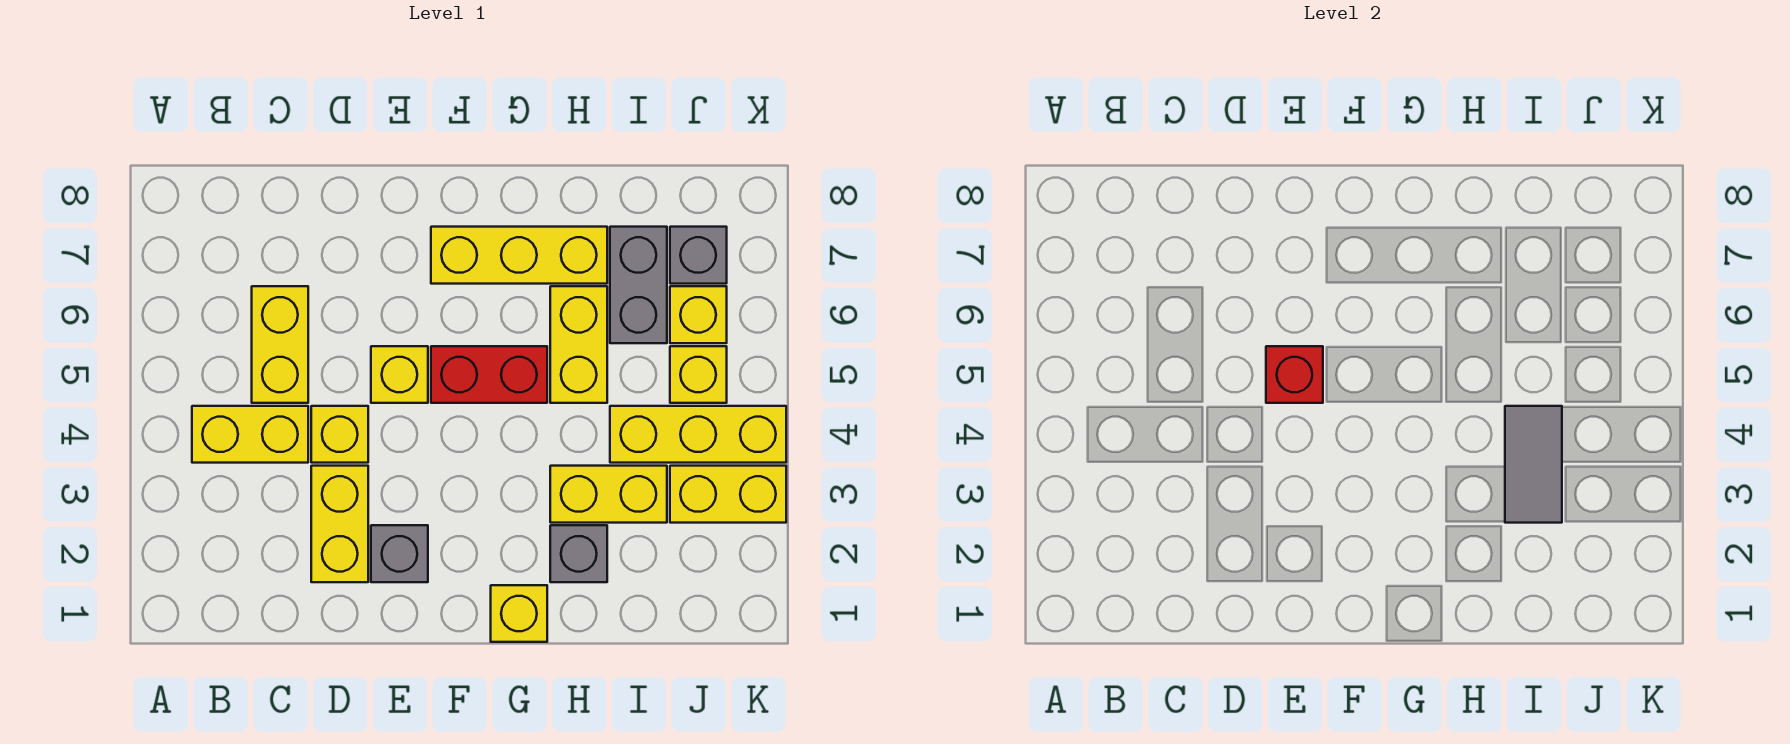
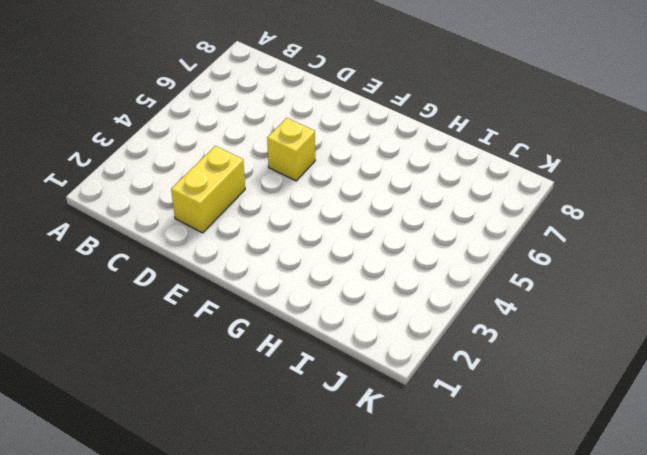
none -> yellow brick B4:C4 level 1
none -> yellow brick C5:C6 level 1
none -> yellow brick D4 level 1

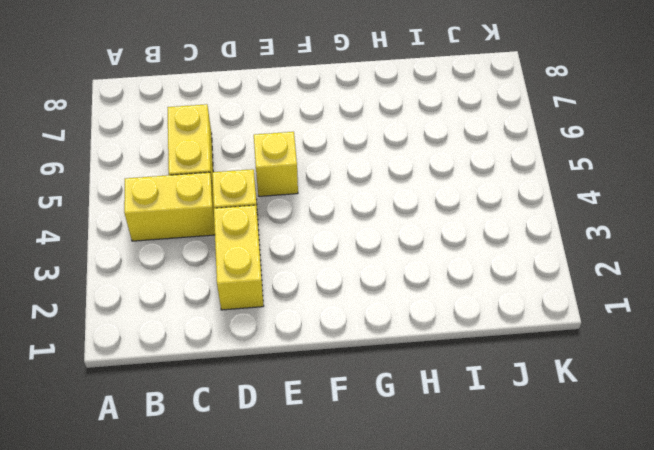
none -> grey brick E2 level 1
none -> red brick F5:G5 level 1
none -> yellow brick F7:H7 level 1

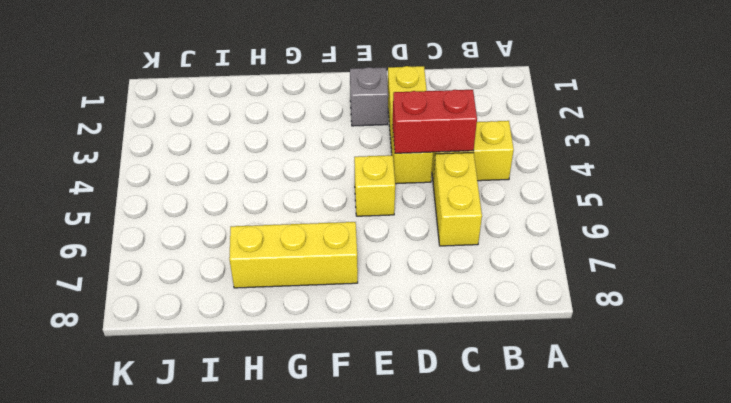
red brick C4:D4 level 2 -> red brick F5:G5 level 1
none -> yellow brick G1 level 1
none -> grey brick H2 level 1
none -> yellow brick H3:I3 level 1

